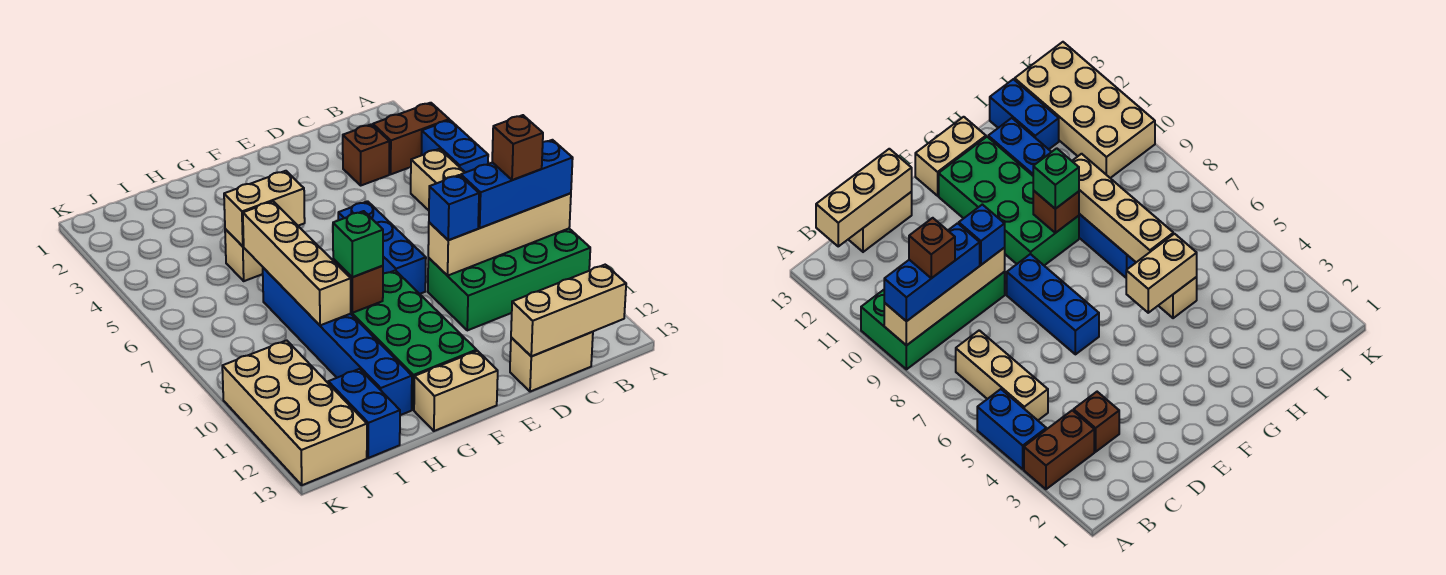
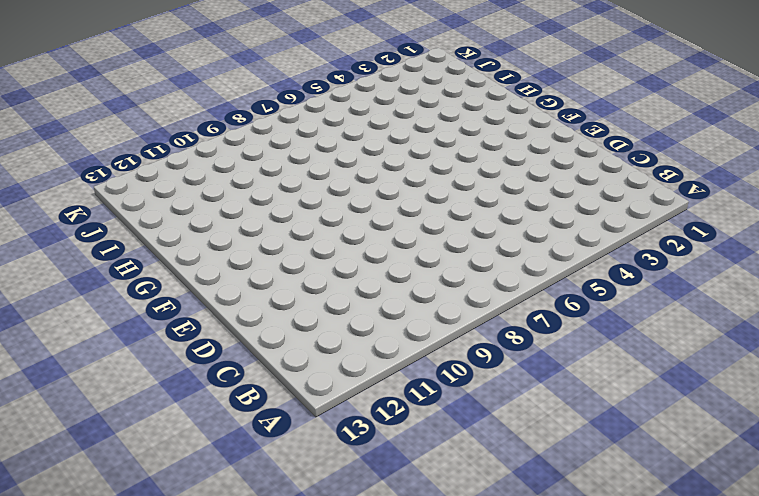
none -> brown brick A3:B3 level 1
none -> blue brick A4:A5 level 1
none -> green brick A9:D10 level 1

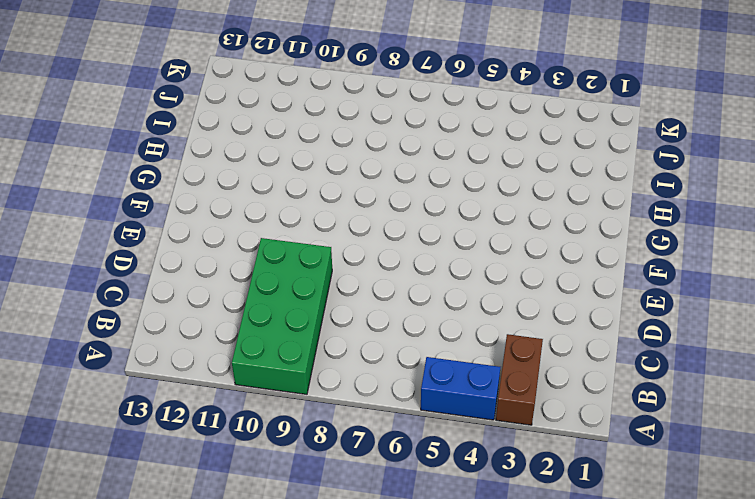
none -> tan brick B5:B7 level 1
none -> brown brick C3 level 1
none -> tan brick C13:D13 level 1

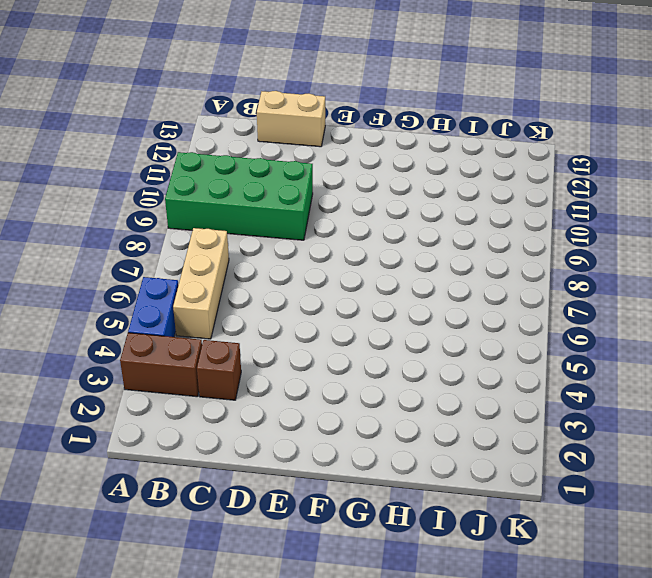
none -> blue brick E6:E8 level 1
none -> green brick F9:G12 level 1
none -> tan brick F13:G13 level 1

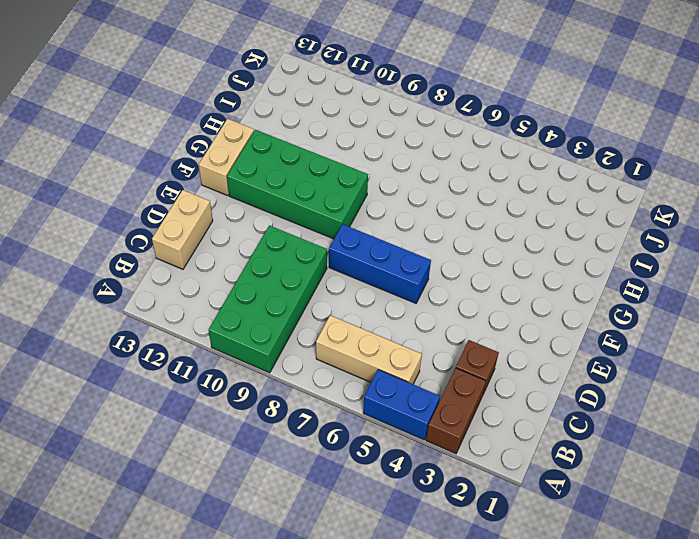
none -> tan brick H5 level 1
none -> blue brick H7:H12 level 1
none -> blue brick I12:I13 level 1

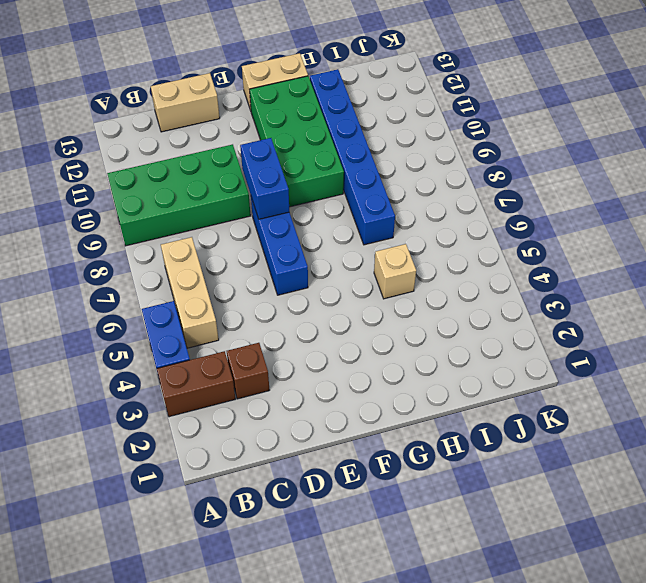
blue brick E8:E9 level 2 -> blue brick I12:I13 level 1
none -> tan brick J10:K13 level 1
none -> tan brick A9:D9 level 2
none -> tan brick B13:D13 level 2

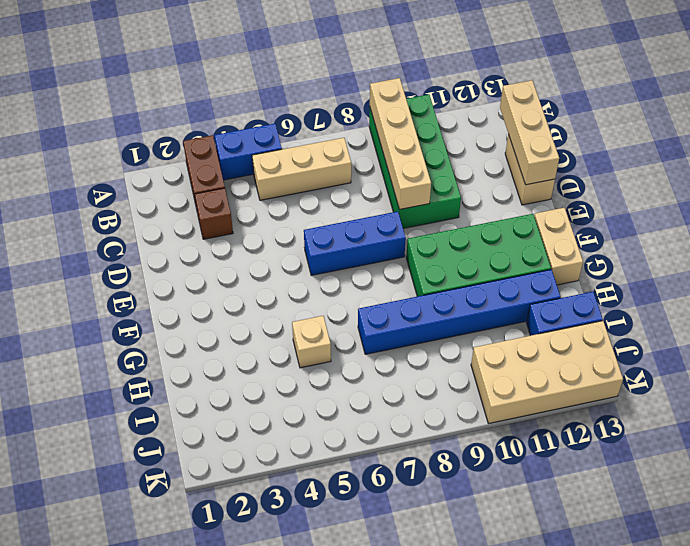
none -> tan brick G5:H5 level 2
none -> brown brick G9 level 2
none -> tan brick H6:H9 level 2

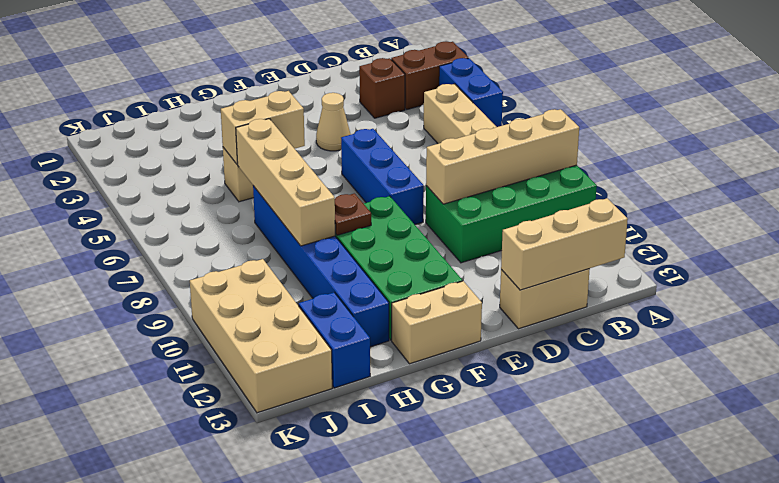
tan cone E4 level 1 -> none
brown plate G9 level 2 -> brown brick G9 level 2
none -> blue brick A9:C9 level 3
none -> blue brick D9 level 3
none -> green brick G9 level 3

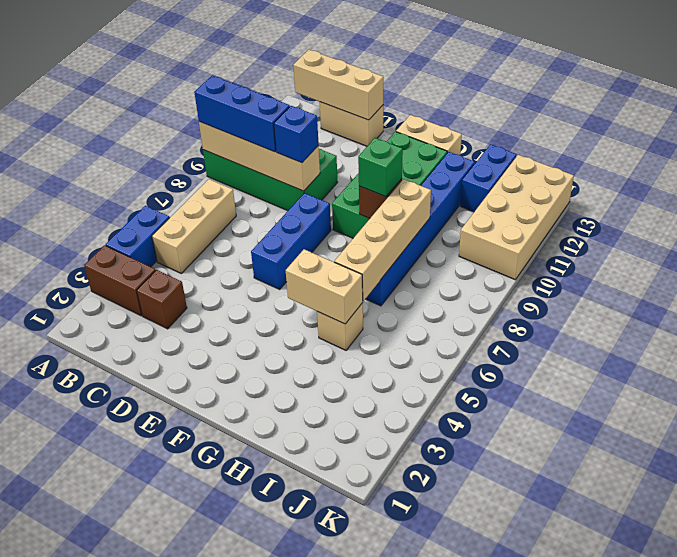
none -> brown brick B9 level 4

